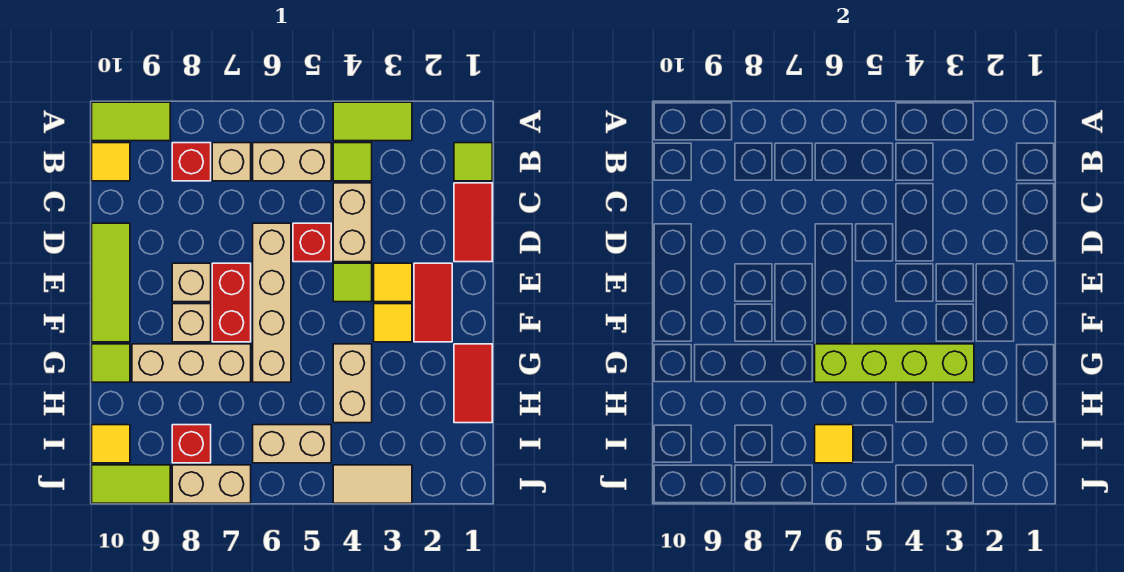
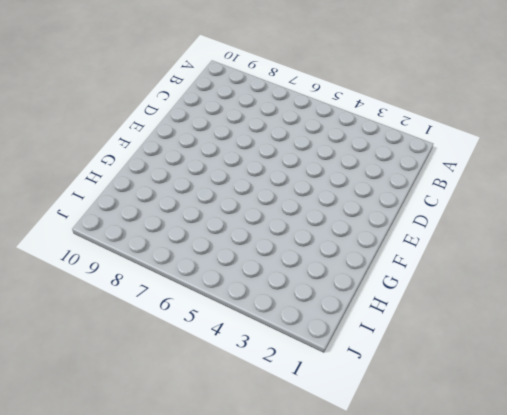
none -> lime tile A3:A4 level 1
none -> lime tile A9:A10 level 1
none -> lime tile B1 level 1
none -> lime tile B4 level 1

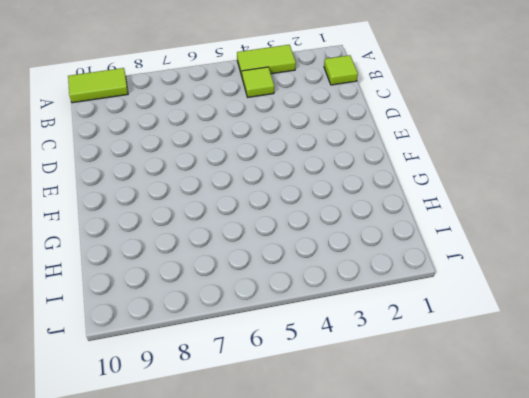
none -> tan brick B5:B6 level 1
none -> tan brick B7 level 1
none -> red brick B8 level 1
none -> yellow tile B10 level 1

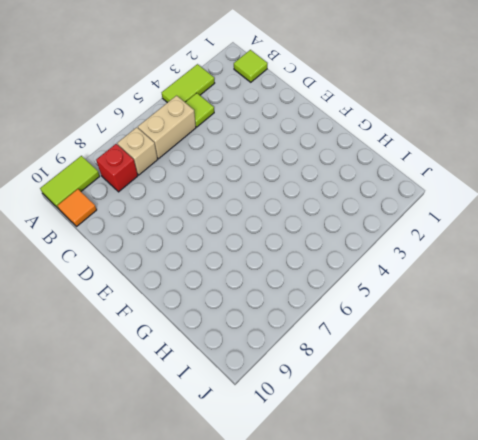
orange tile B10 level 1 -> yellow tile B10 level 1
none -> red tile C1:D1 level 1
none -> tan brick C4:D4 level 1
none -> red brick D5 level 1
none -> tan brick D6:G6 level 1

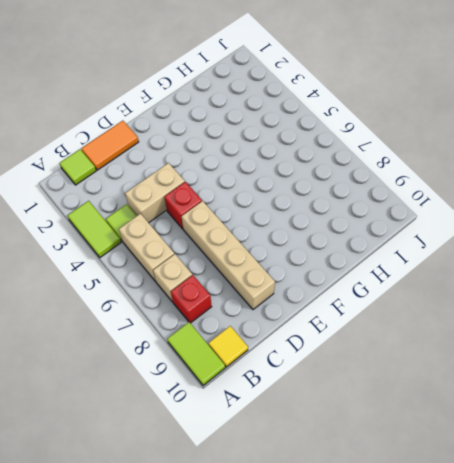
orange tile C1:D1 level 1 -> red tile C1:D1 level 1
tan brick D6:D9 level 1 -> tan brick D6:G6 level 1
none -> lime tile D10:F10 level 1
none -> red tile E2:F2 level 1
none -> yellow tile E3 level 1
none -> lime tile E4 level 1

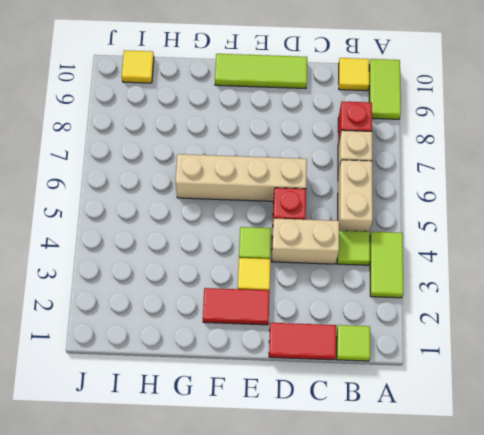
none -> red brick E7:F7 level 1
none -> tan brick E8 level 1
none -> yellow tile F3 level 1
none -> tan brick F8 level 1

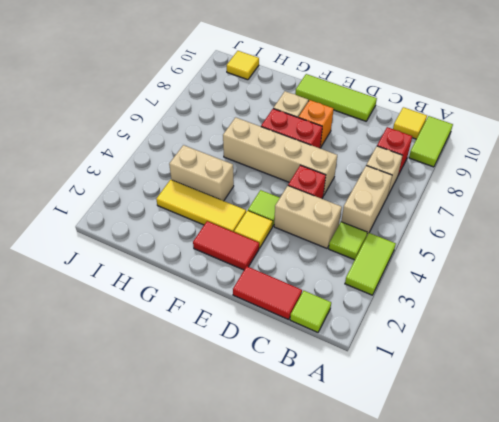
orange brick E8 level 1 -> tan brick E8 level 1
yellow tile F3:H3 level 1 -> yellow tile F3 level 1
none -> red tile G1:H1 level 1
none -> tan brick G7:G9 level 1
none -> lime tile G10 level 1
none -> tan brick I5:I6 level 1

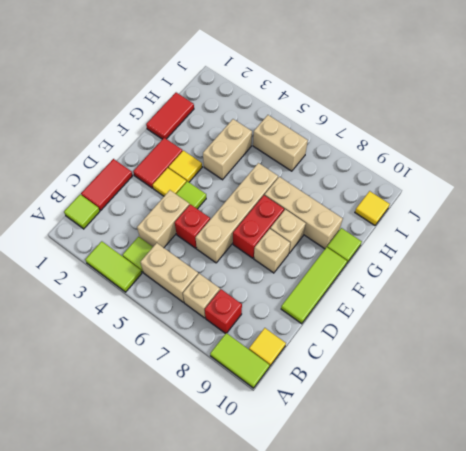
none -> red brick I8 level 1
none -> tan tile J3:J4 level 1
none -> tan brick J7:J8 level 1
none -> lime tile J9:J10 level 1

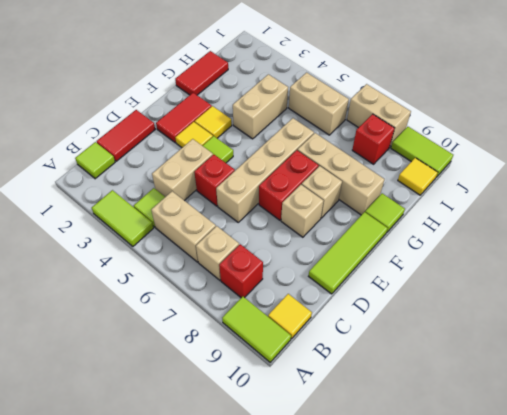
none -> tan tile J3:J4 level 1
none -> lime brick G3:G6 level 2
none -> yellow tile I6 level 2

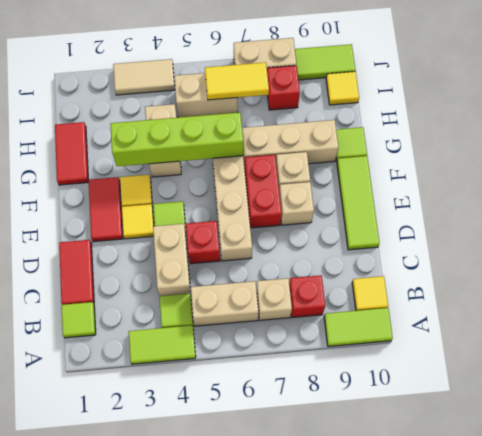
yellow tile I6:I7 level 2 -> yellow tile I6 level 2

